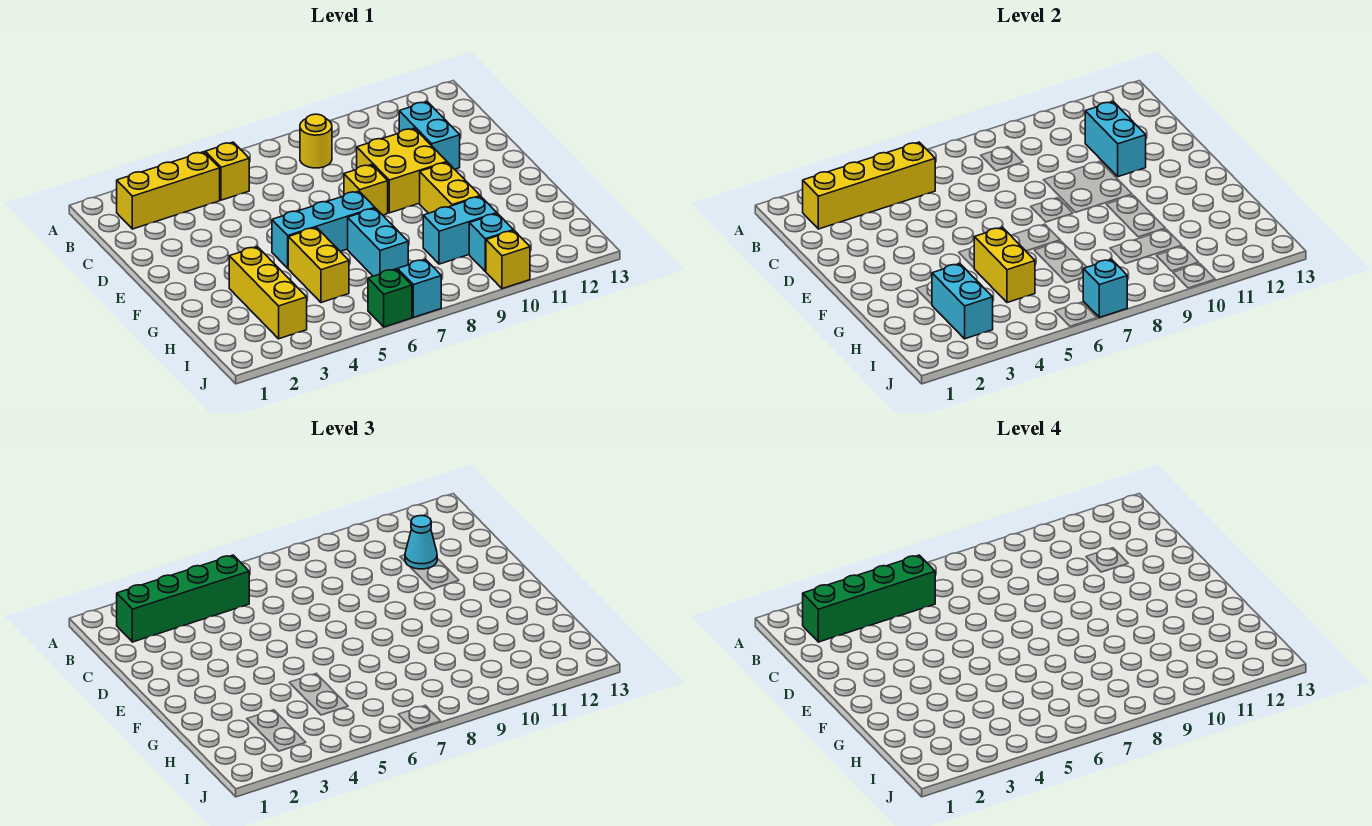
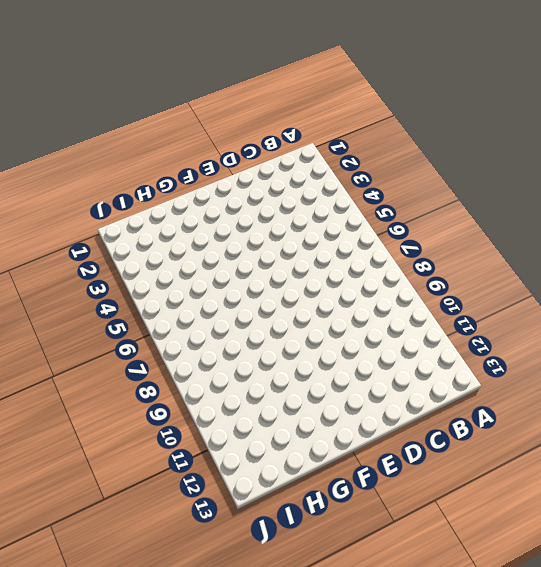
none -> yellow brick B2:B4 level 1
none -> yellow brick B5 level 1
none -> yellow round brick B8 level 1

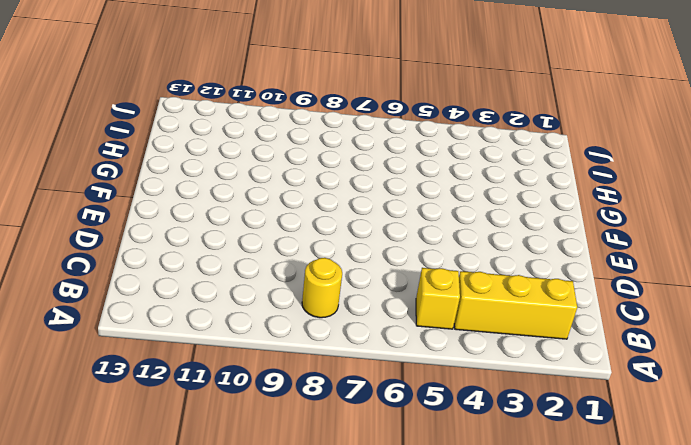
none -> cyan brick C11:D11 level 1
none -> yellow brick D9:E10 level 1
none -> yellow brick E8 level 1

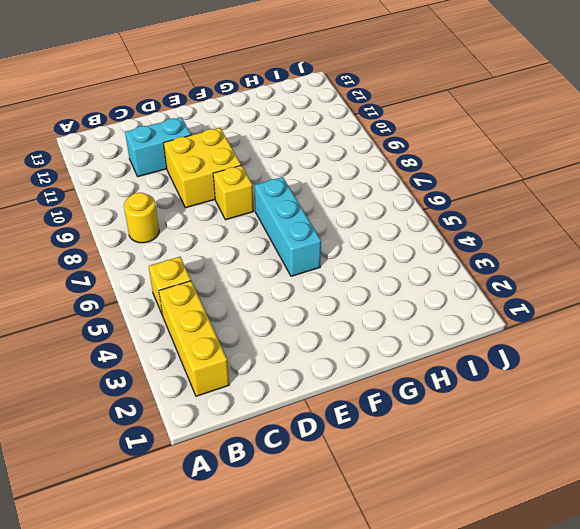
none -> yellow brick F10:G10 level 1
none -> yellow brick G3:I3 level 1
none -> yellow brick G5:H5 level 1

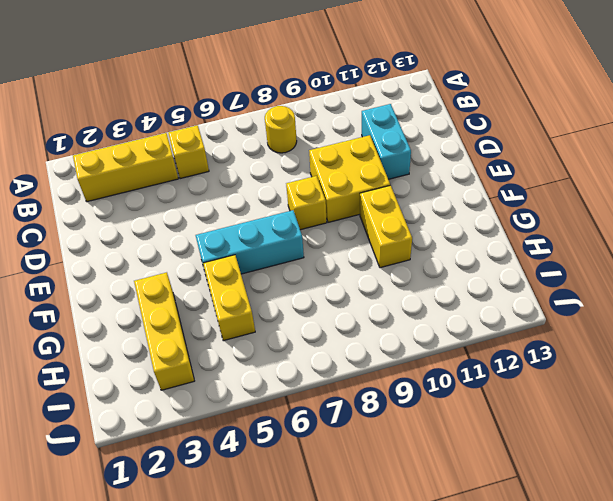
none -> cyan brick G7:H7 level 1
none -> cyan brick H9:H10 level 1
none -> cyan brick I10 level 1

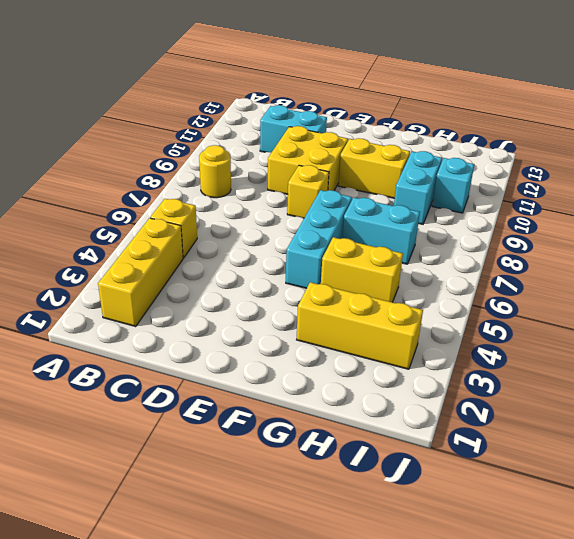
none -> green brick J6 level 1
none -> cyan brick J7 level 1
none -> yellow brick J10 level 1

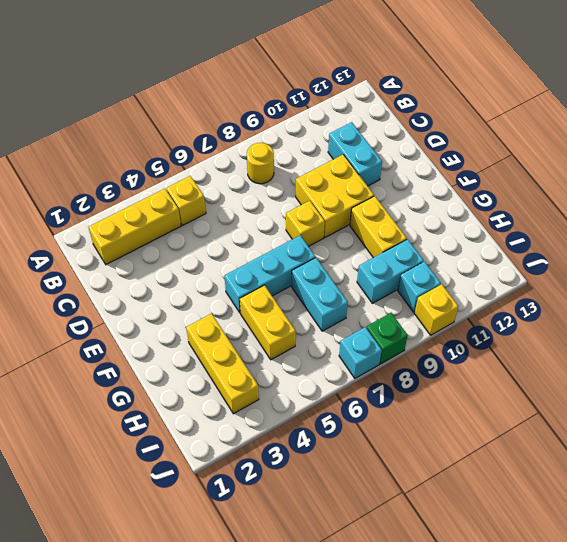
green brick J8 level 1 -> green brick J6 level 1
none -> yellow brick B2:B5 level 2
none -> cyan brick C11:D11 level 2
none -> yellow brick G5:H5 level 2

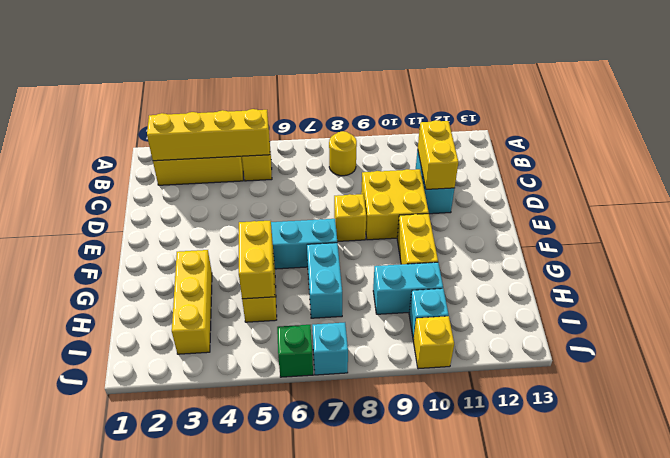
yellow brick C11:D11 level 2 -> cyan brick C11:D11 level 2
none -> cyan brick H3:I3 level 2
none -> cyan brick J7 level 2
none -> green brick B2:B5 level 3

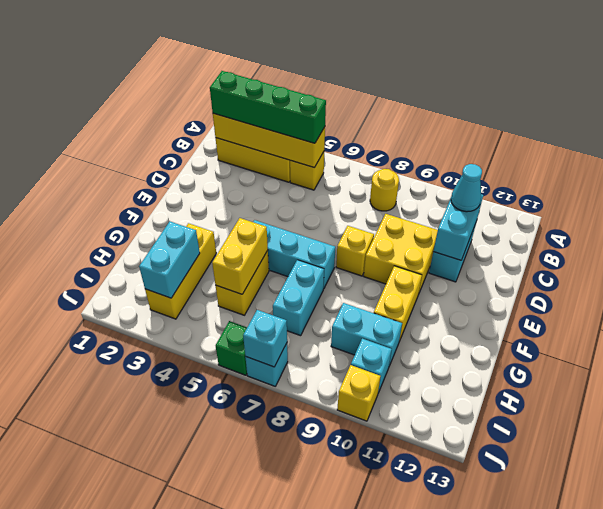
none -> green brick B2:B5 level 4

